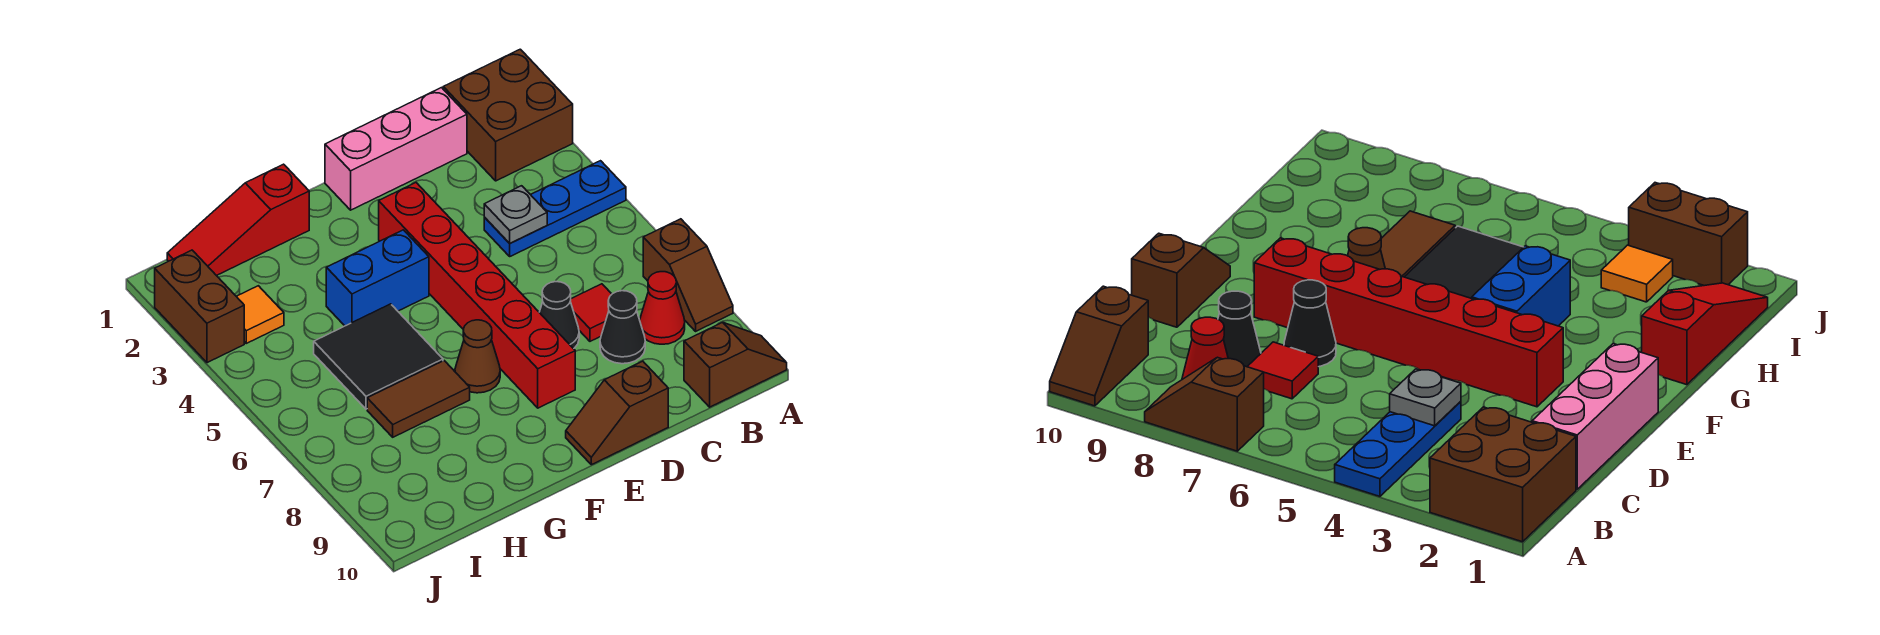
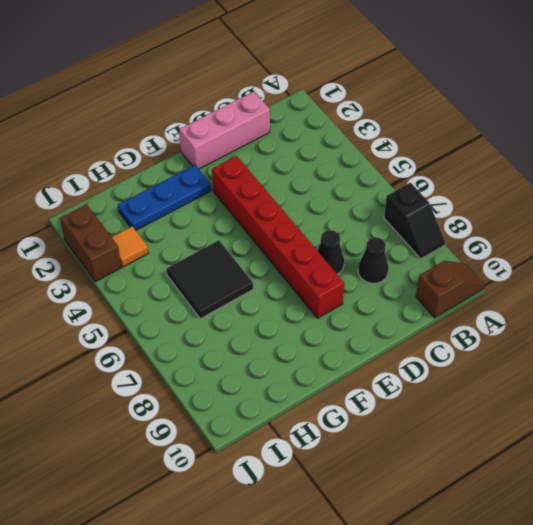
black slope A7:A8 level 1 top 7 -> brown slope A7:A8 level 1 top 7
blue plate F2:H2 level 1 -> blue plate A4:C4 level 1
none -> brown brick A1:B2 level 1
none -> red cone B8 level 1
none -> red tile C7 level 1

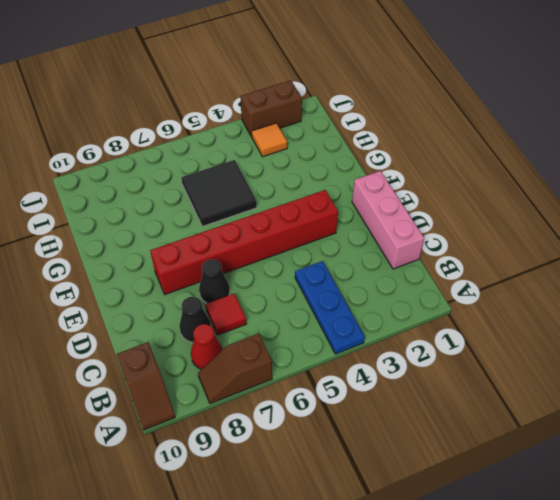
none -> brown brick A1:B2 level 1
none -> brown slope D10:E10 level 1 top D
none -> blue brick F4:G4 level 1

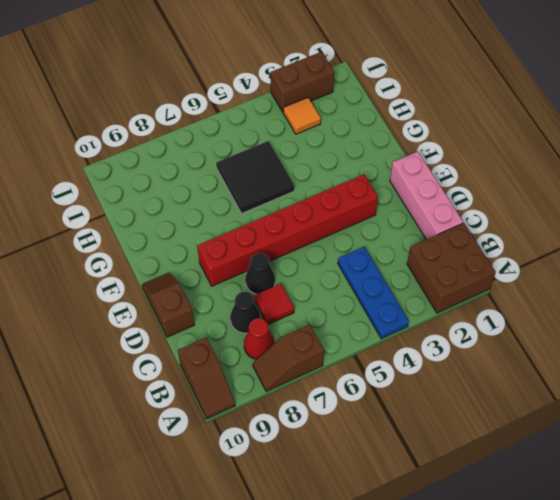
none -> blue brick F4:G4 level 1
none -> brown cone F7 level 1
none -> red slope G1:I1 level 1 top G

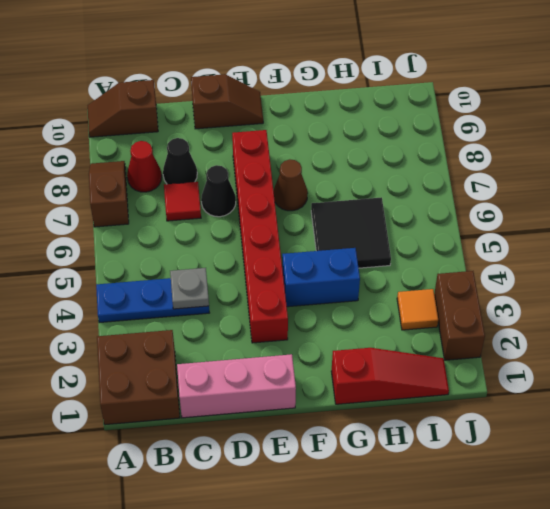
none -> brown tile G7:H7 level 1

